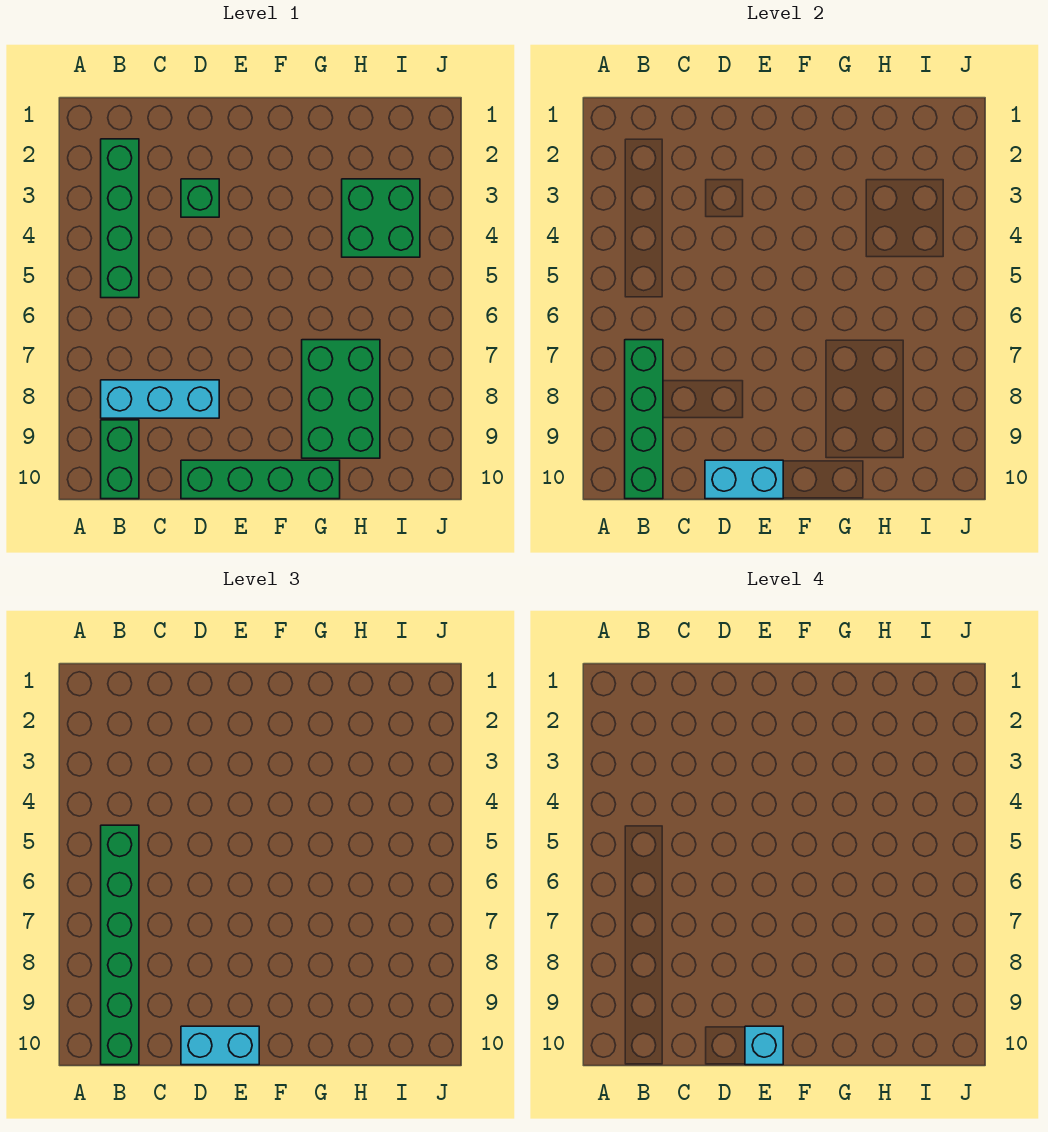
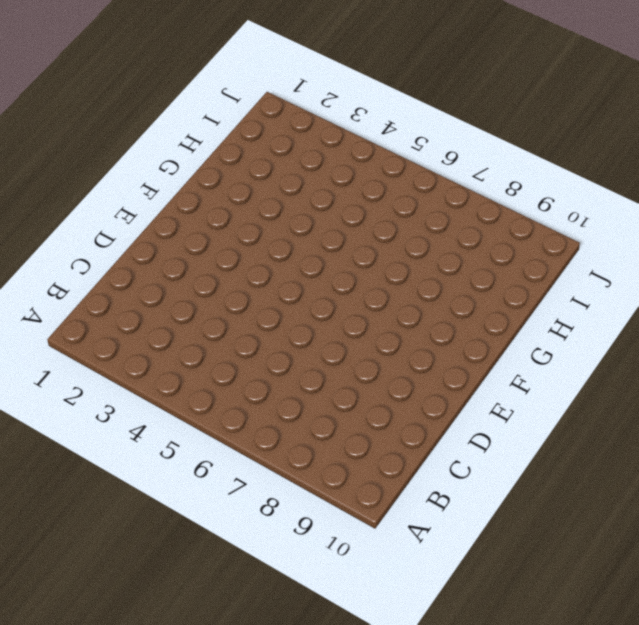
none -> green brick B2:B5 level 1
none -> cyan brick B8:D8 level 1
none -> green brick B9:B10 level 1

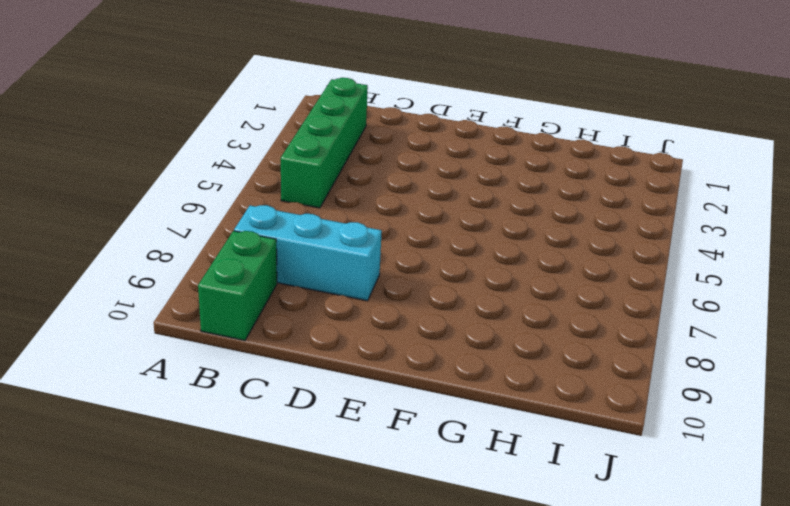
none -> green brick D3 level 1
none -> green brick D10:G10 level 1
none -> green brick G7:H9 level 1

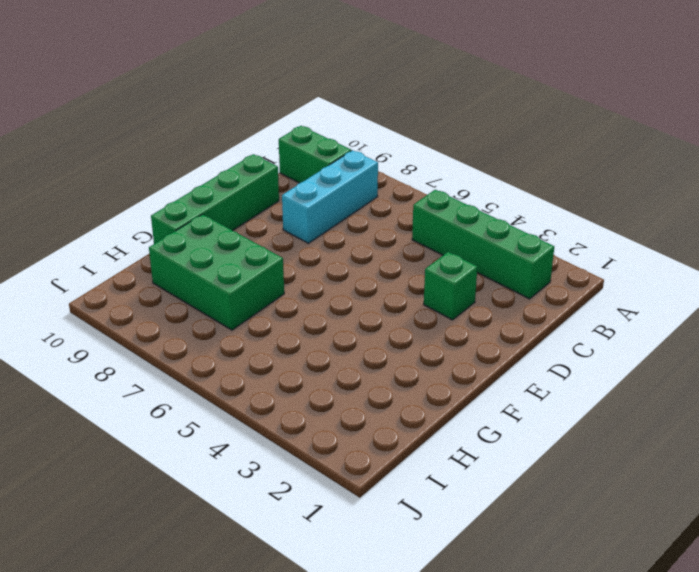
none -> green brick H3:I4 level 1
none -> green brick B7:B10 level 2
none -> cyan brick D10:E10 level 2

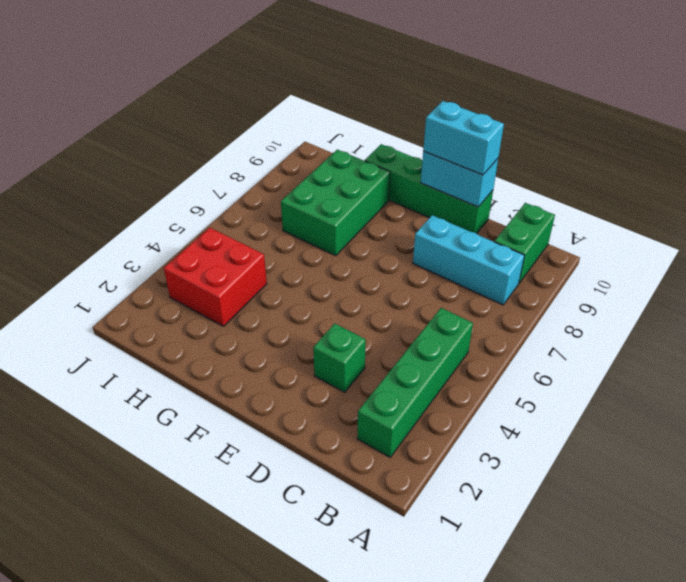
red brick H3:I4 level 1 -> green brick H3:I4 level 1
none -> green brick B7:B10 level 2
none -> green brick B5:B10 level 3
none -> cyan brick E10 level 4

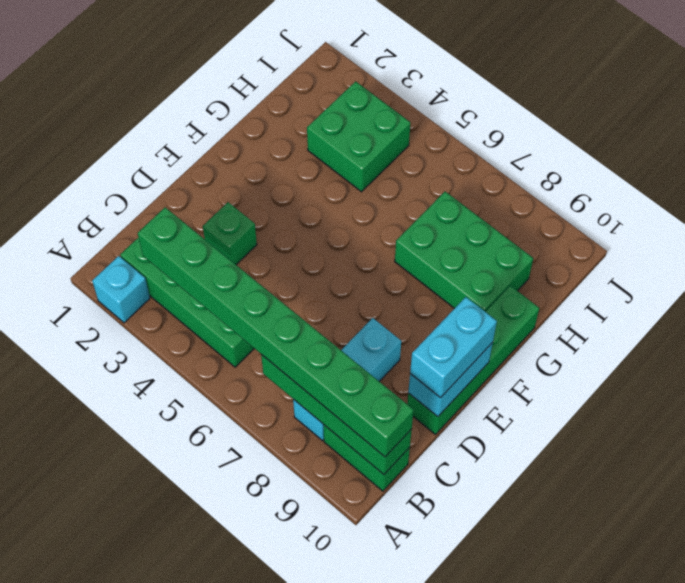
cyan brick A2 level 1 -> cyan brick E10 level 4
green brick B3:B10 level 3 -> green brick B5:B10 level 3

